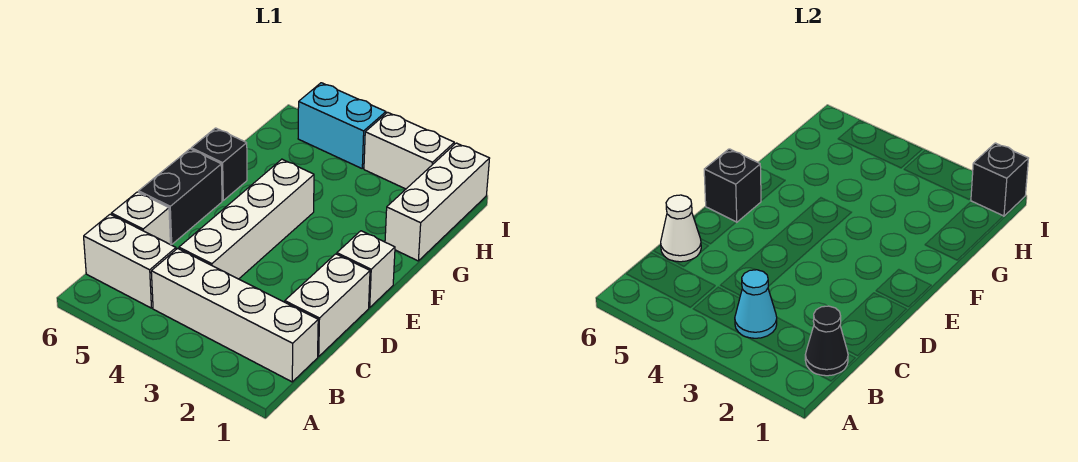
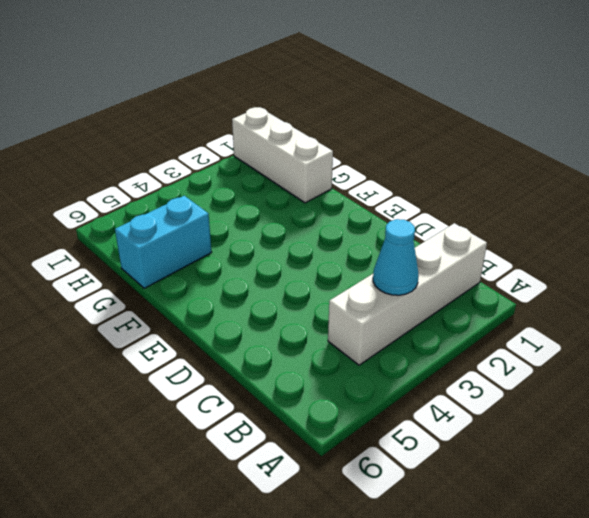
cyan brick G5:G6 level 1 -> cyan brick I4:I5 level 1
none -> white brick B5:B6 level 1
none -> white brick C1:D1 level 1
none -> white brick C4:F4 level 1

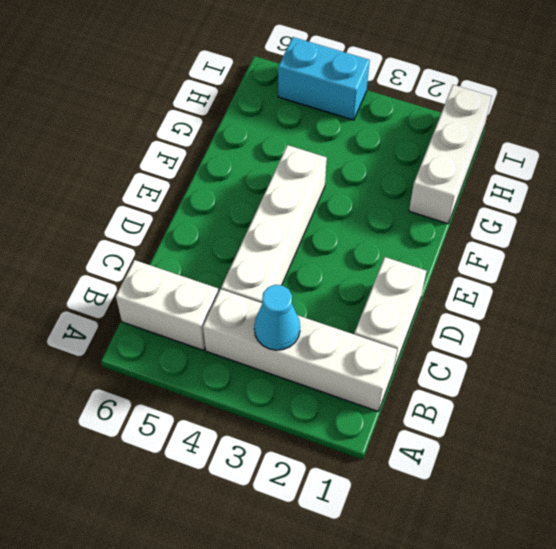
none -> white brick C6 level 1
none -> black brick D6:E6 level 1
none -> white brick E1 level 1

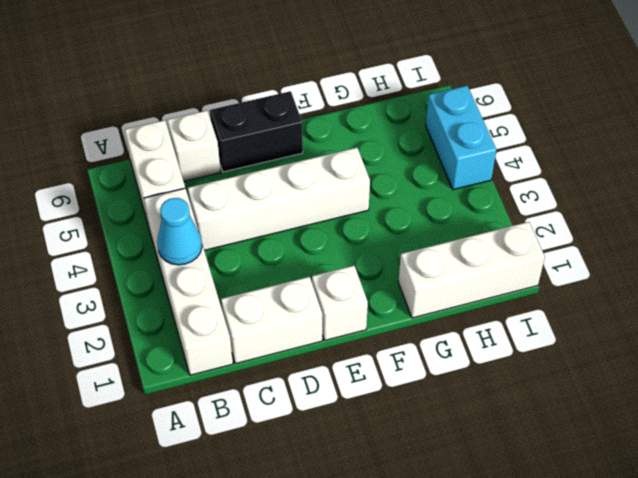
none -> black brick F6 level 1
none -> white brick I2:I3 level 1
none -> black cone B1 level 2

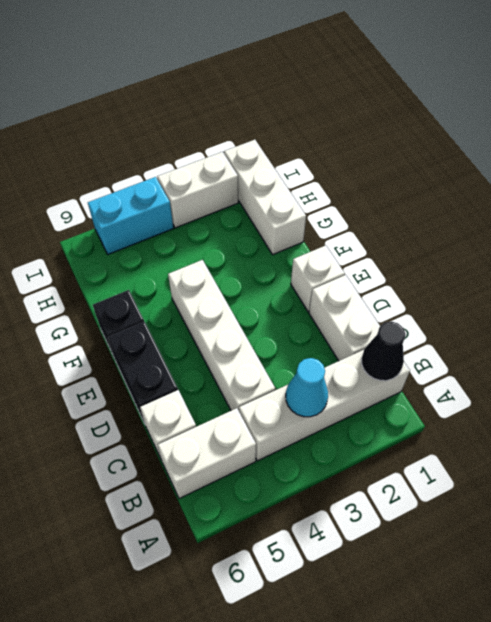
none -> white cone C6 level 2
none -> black brick E6 level 2
none -> black brick I1 level 2

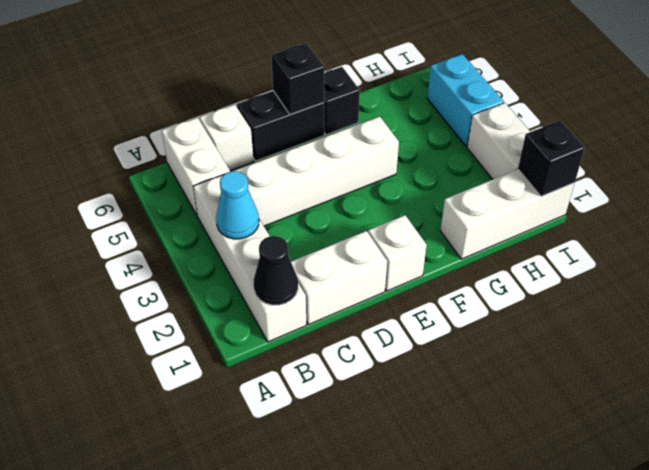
none -> white cone C6 level 2

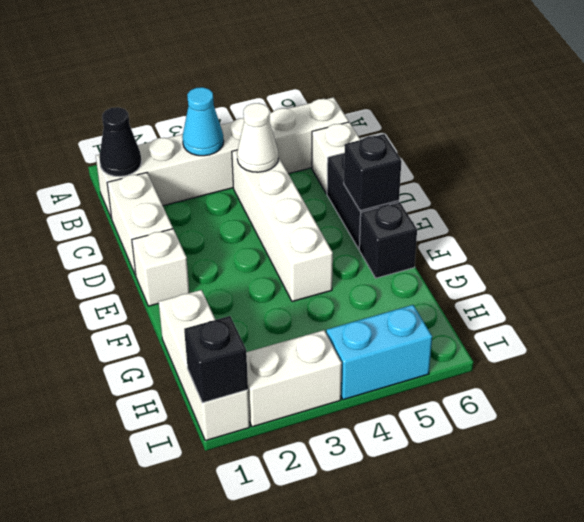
white cone C4 level 2 -> white cone C6 level 2

